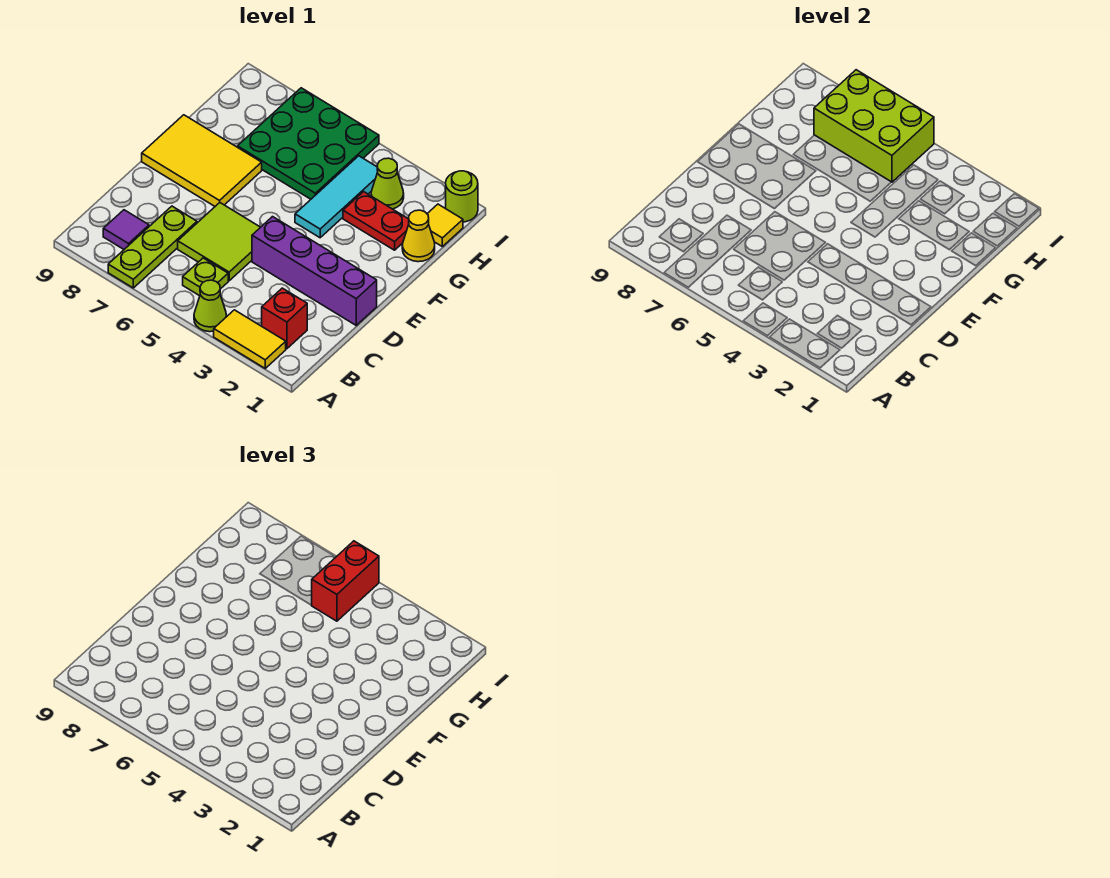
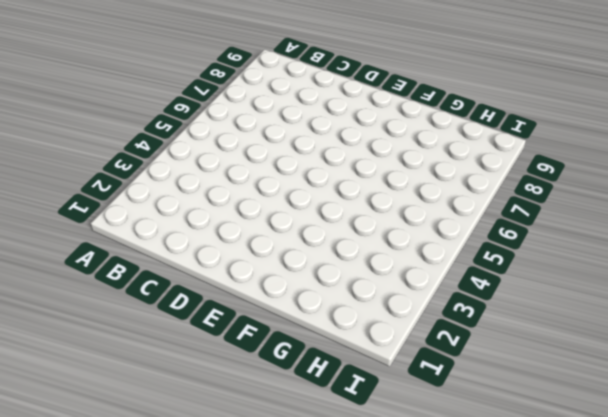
none -> yellow tile A2:A3 level 1
none -> lime cone A4 level 1
none -> lime plate A7:C7 level 1

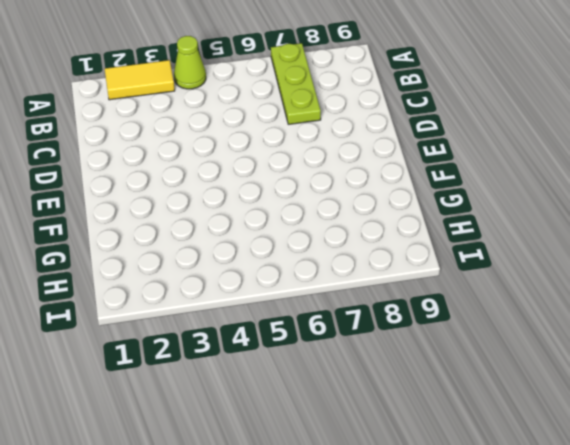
none -> red brick B2 level 1
none -> lime plate B5 level 1
none -> purple tile B8 level 1

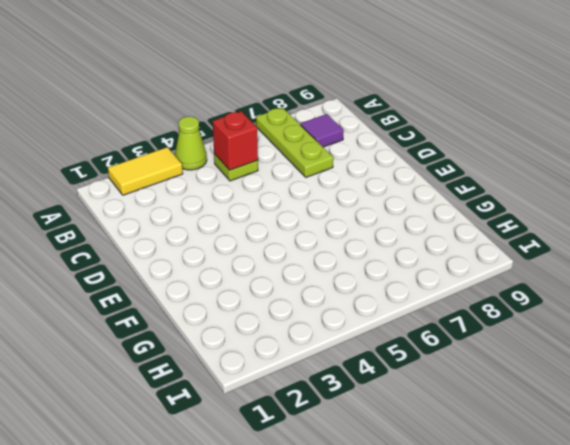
red brick B5 level 2 -> red brick B2 level 1
none -> lime tile C5:D6 level 1
none -> purple brick D1:D4 level 1
none -> yellow tile E7:F9 level 1

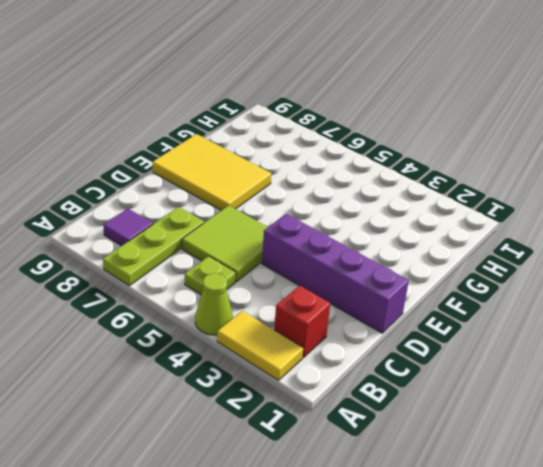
none -> cyan tile F4:H4 level 1
none -> yellow cone G1 level 1
none -> red plate G2:G3 level 1

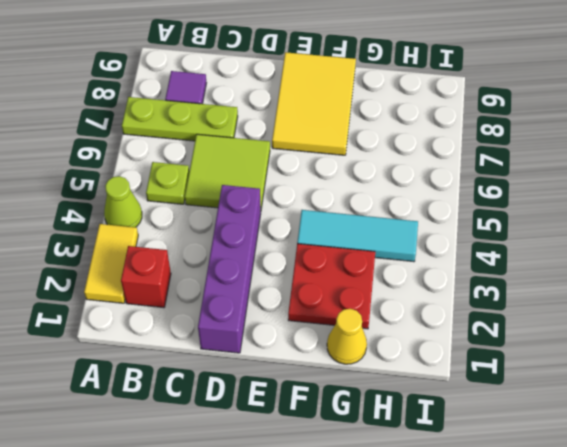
red plate F2:G3 level 1 -> red plate G2:G3 level 1
none -> green plate G5:I7 level 1
none -> yellow tile H1 level 1
none -> lime cone H3 level 1

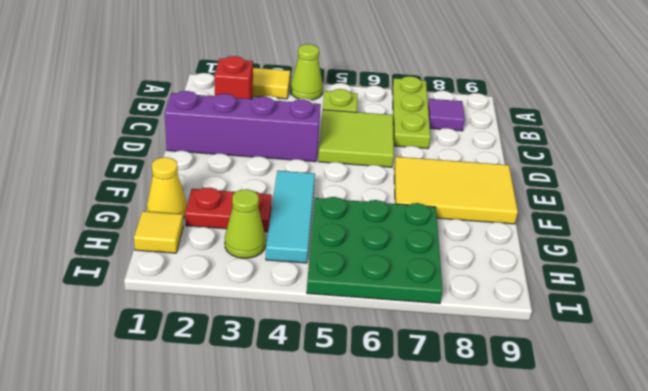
none -> lime round brick I1 level 1
none -> lime brick H5:I7 level 2
none -> red brick H5:I5 level 3

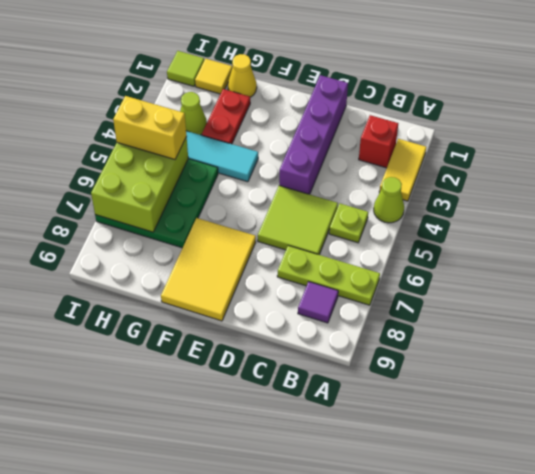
yellow brick H5:I5 level 3 -> red brick H5:I5 level 3
lime tile I1 level 1 -> lime round brick I1 level 1

